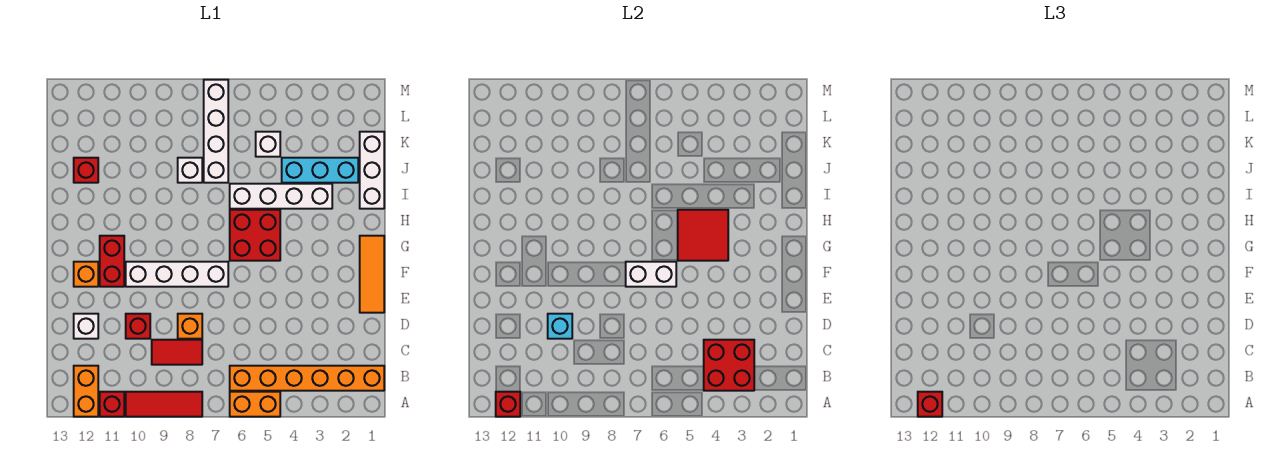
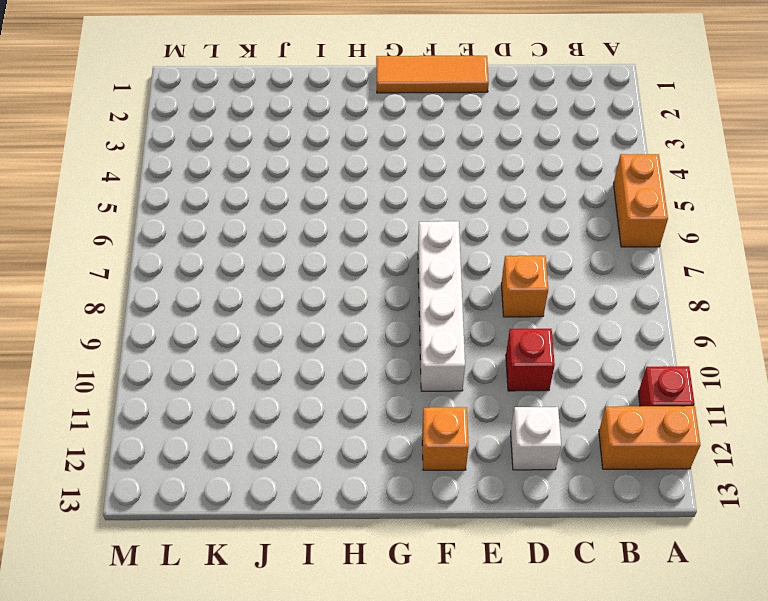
none -> red tile A8:A10 level 1
none -> orange brick B1:B6 level 1
none -> red tile C8:C9 level 1

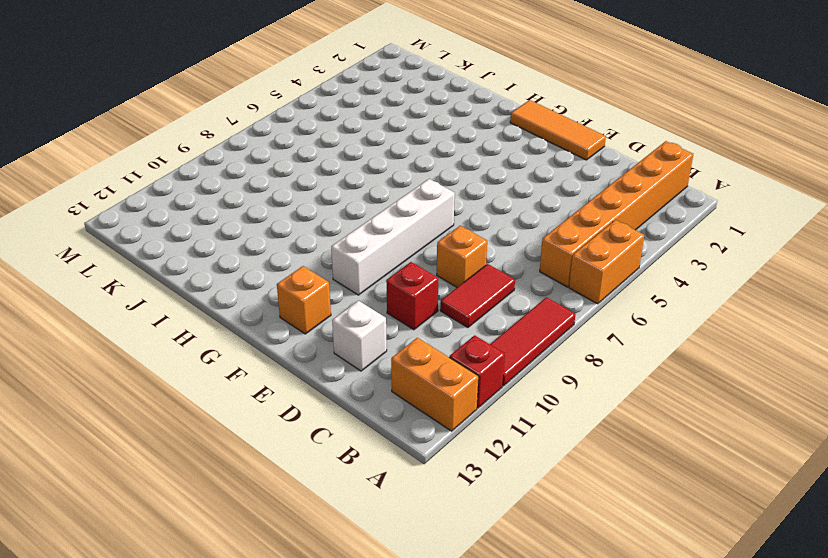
none -> red brick F11:G11 level 1
none -> red brick G5:H6 level 1
none -> white brick I1:K1 level 1

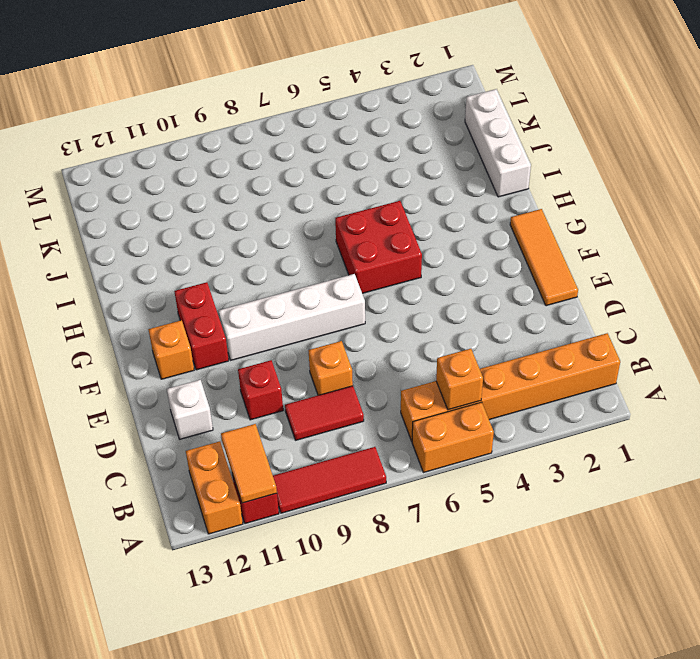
orange tile A11:B11 level 2 -> none
orange brick B5 level 2 -> none
none -> white brick I3:I6 level 1
none -> cyan brick J2:J4 level 1
none -> white brick J7:M7 level 1

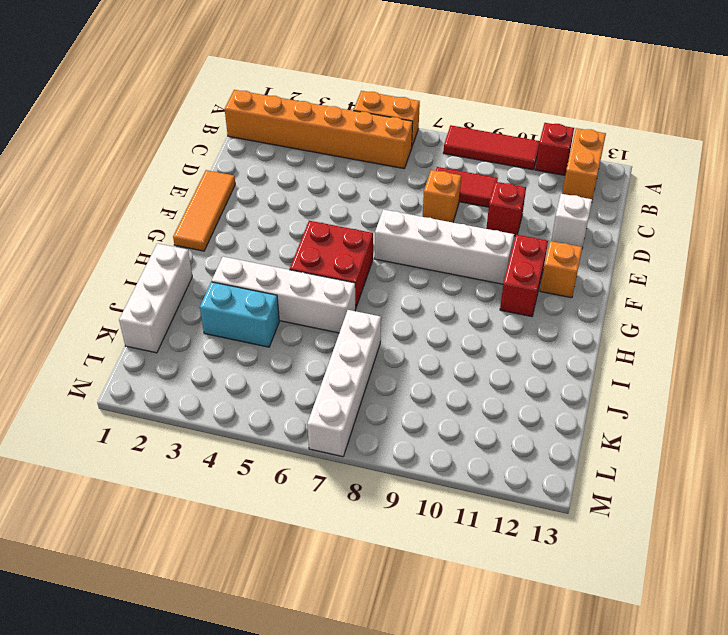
cyan brick J3:J4 level 1 -> cyan brick J2:J4 level 1
none -> white brick J8 level 1
none -> red brick J12 level 1
none -> white brick K5 level 1

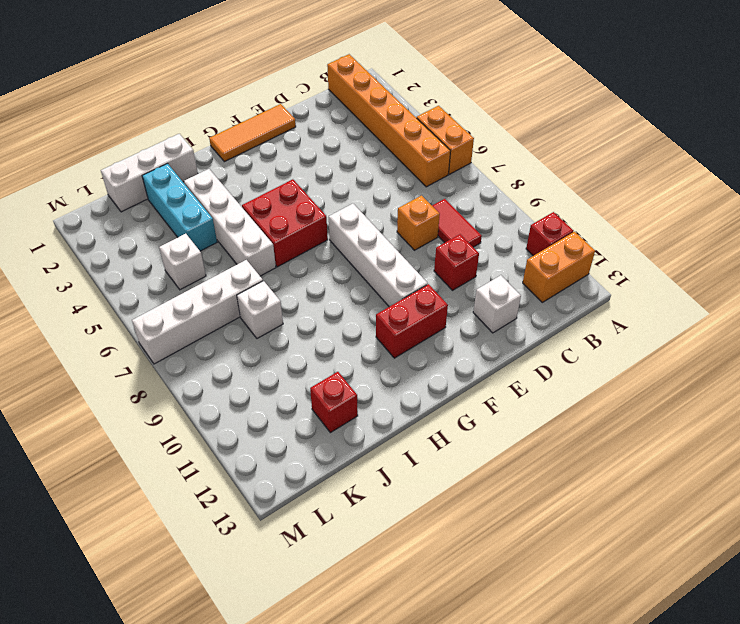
none -> red tile A8:A10 level 1
none -> orange brick F12 level 1
none -> red brick A12 level 2

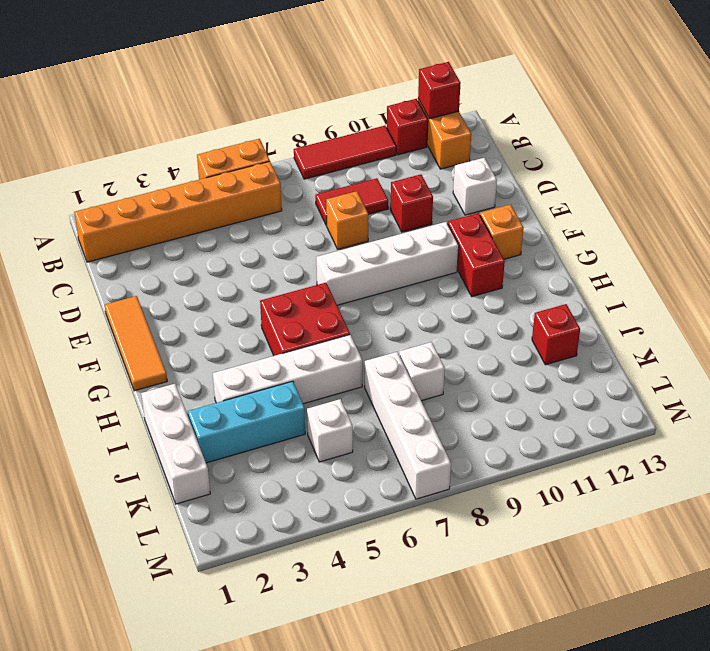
none -> red brick B3:C4 level 2
none -> cyan brick D10 level 2
none -> white brick F6:F7 level 2

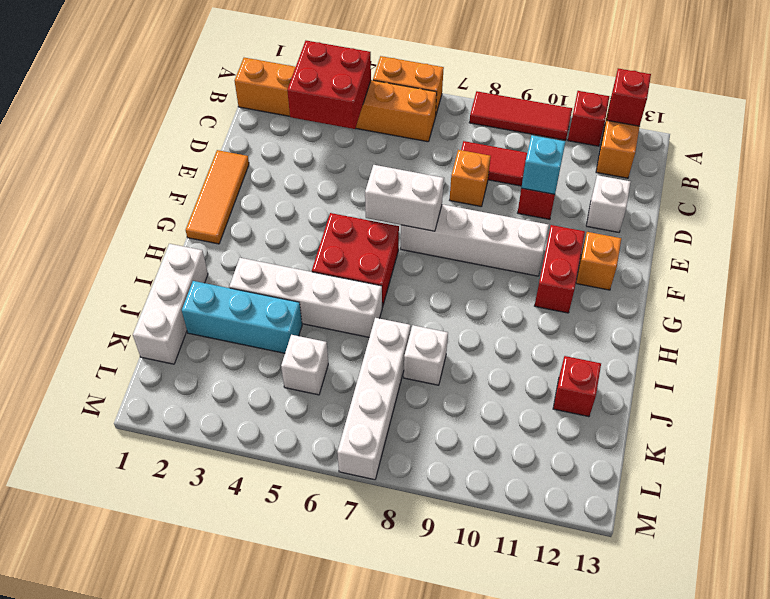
none -> red tile G4:H5 level 2
none -> red brick A12 level 3

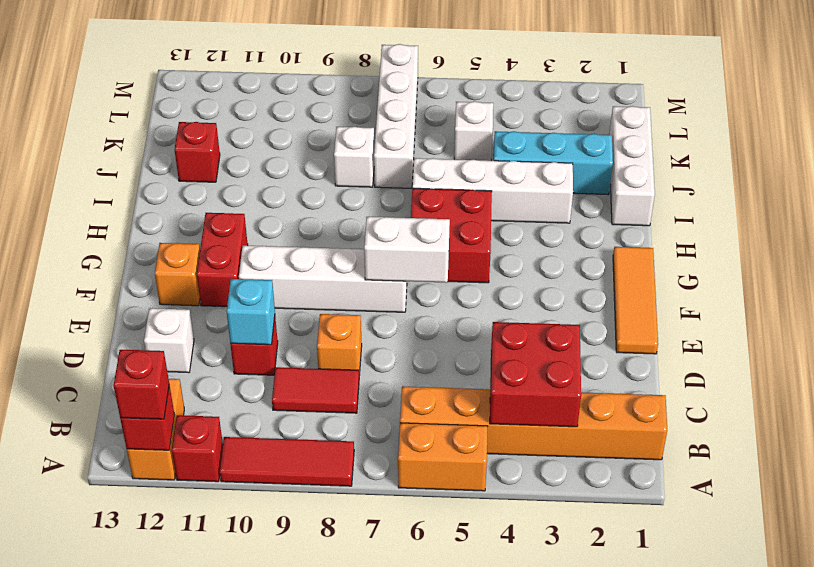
none -> red tile G4:H5 level 2

